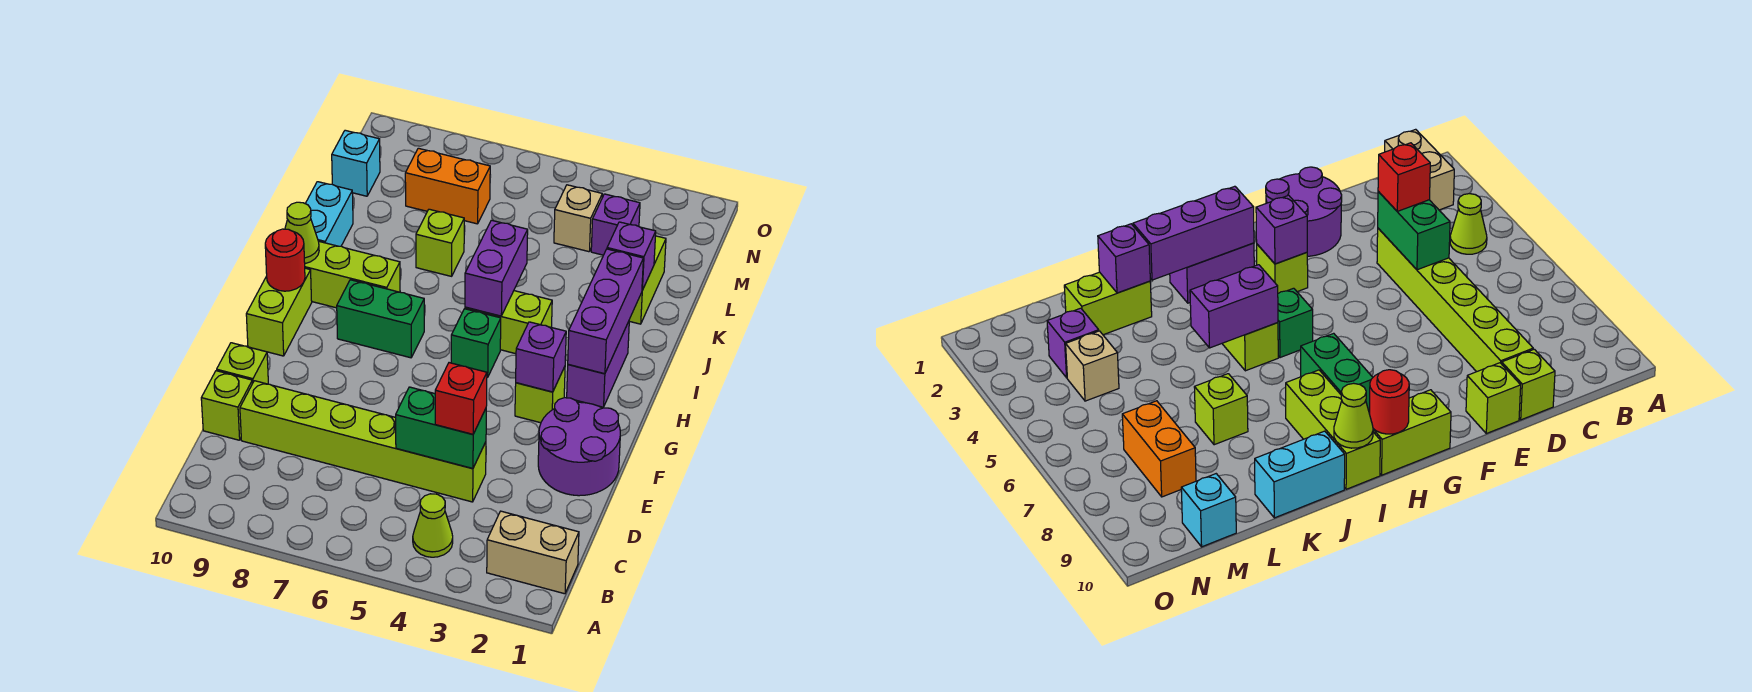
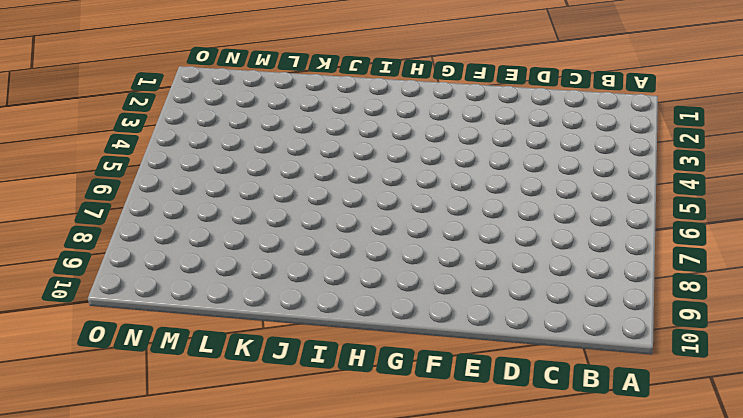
none -> tan brick B1:B2 level 1
none -> lime cone B4 level 1
none -> lime brick D4:D9 level 1

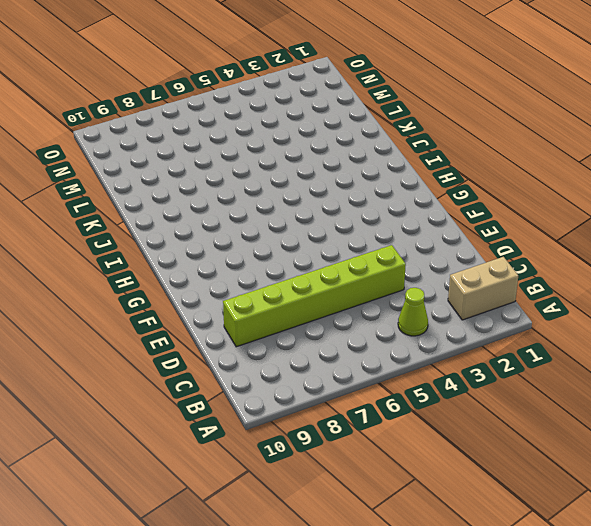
none -> lime brick D10 level 1
none -> purple round brick E1:F2 level 1
none -> lime brick E10 level 1

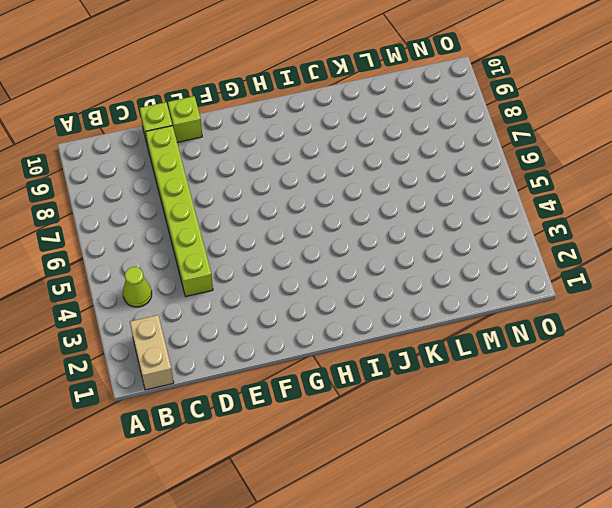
none -> purple round brick E1:F2 level 1
none -> lime brick G3 level 1
none -> lime brick G10:H10 level 1

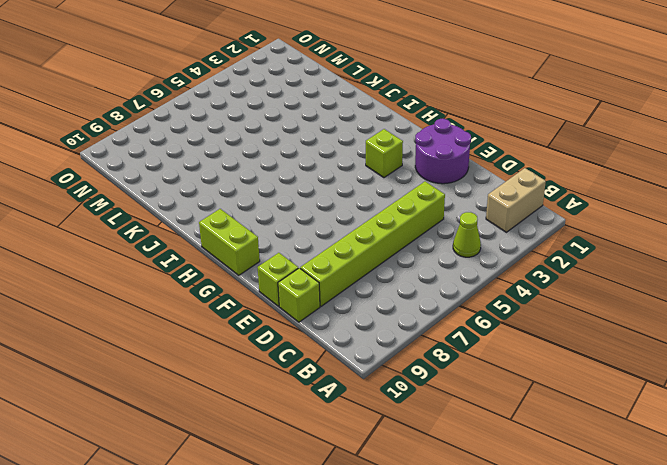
none -> purple brick H2:I2 level 1
none -> green brick H5 level 1
none -> green brick H7:H8 level 1

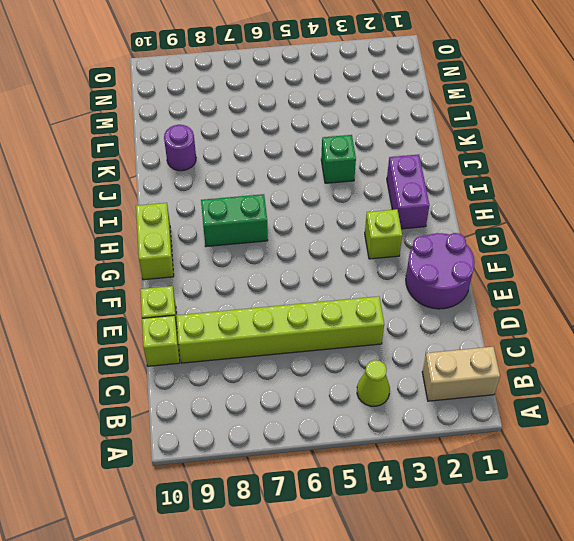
green brick J4 level 1 -> green brick H5 level 1
purple round brick K9 level 1 -> none
none -> lime brick I4:I5 level 1
none -> lime brick I8:I10 level 1
none -> cyan brick J10:K10 level 1

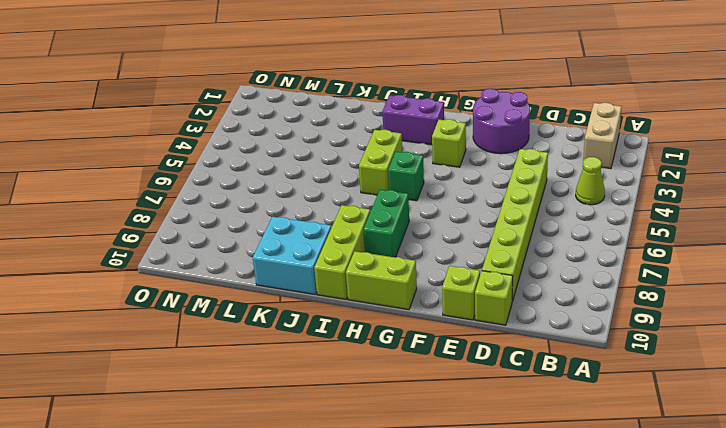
cyan brick J9:K10 level 1 -> cyan brick J10:K10 level 1
none -> lime brick K2:L2 level 1
none -> lime brick K7 level 1
none -> purple brick M3 level 1

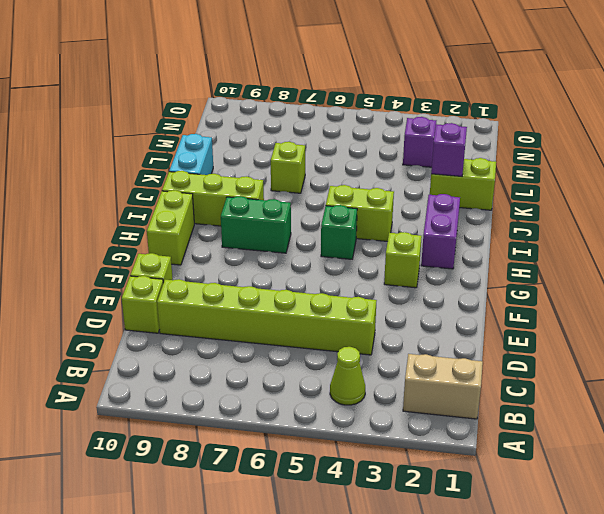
lime brick K1:K2 level 1 -> lime brick K2:L2 level 1
none -> purple round brick E1:F2 level 1
none -> tan brick M4 level 1
none -> orange brick M7:M8 level 1

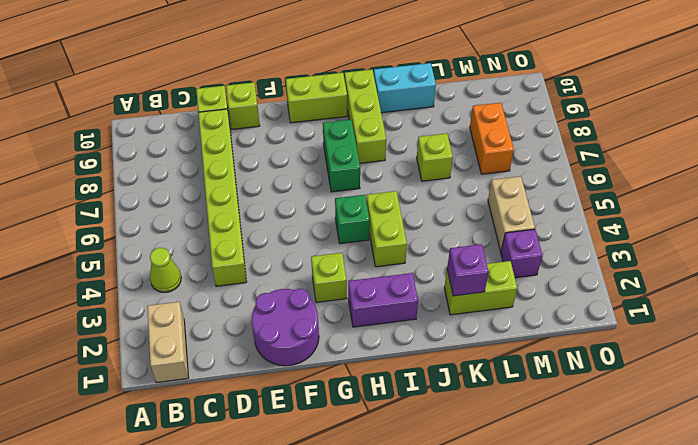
tan brick M4:M5 level 1 -> tan brick M4 level 1
none -> cyan brick M10 level 1
none -> green brick D4:D5 level 2
none -> purple brick G3 level 2

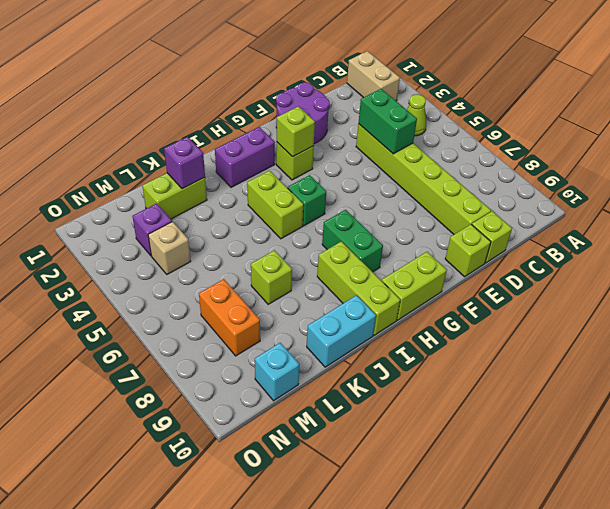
lime brick G3 level 2 -> purple brick G3 level 2
none -> purple brick H2:J2 level 2
none -> red round brick H10 level 2
none -> purple brick I5:J5 level 2

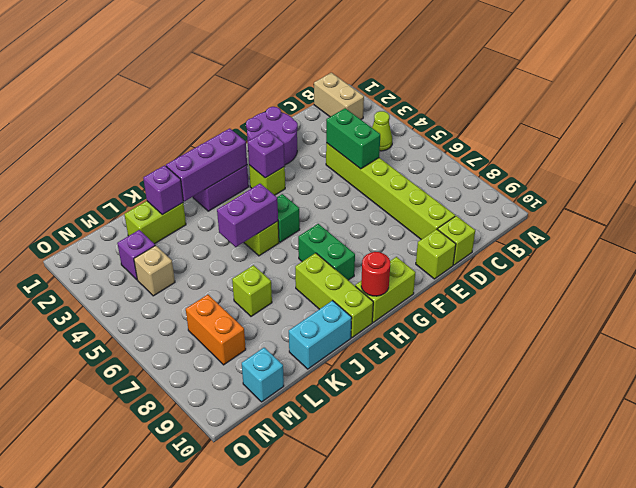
none -> lime cone I10 level 2
none -> red brick D4 level 3

